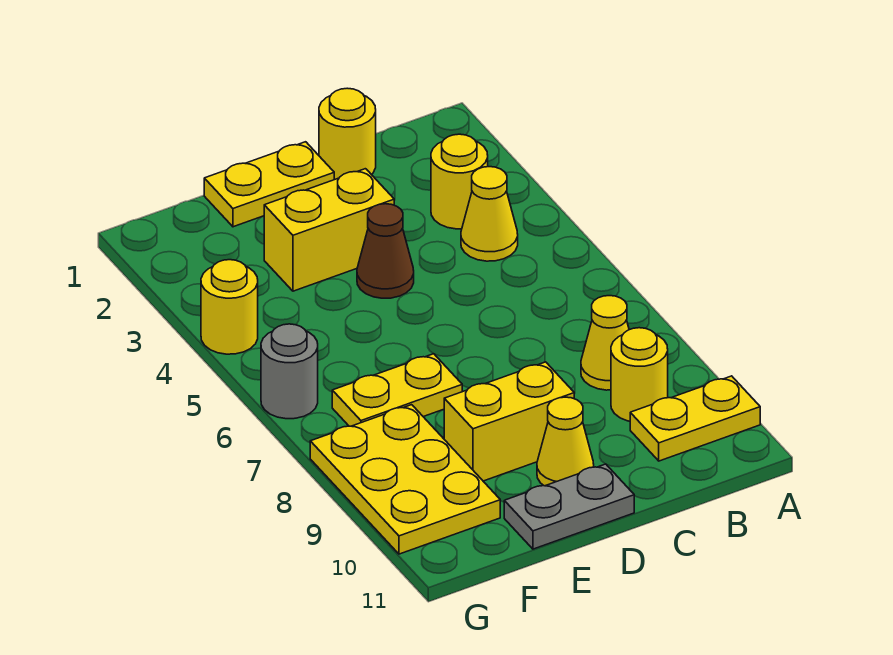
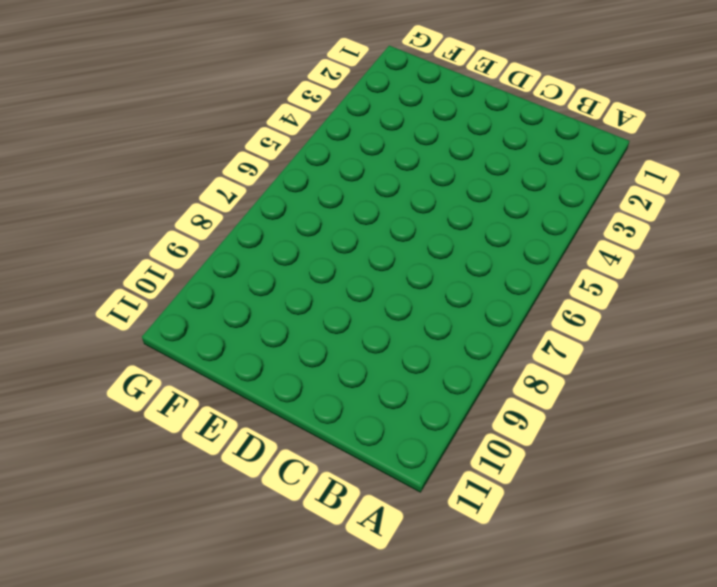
none -> yellow plate A10:B10 level 1
none -> yellow round brick B3 level 1
none -> yellow cone B4 level 1

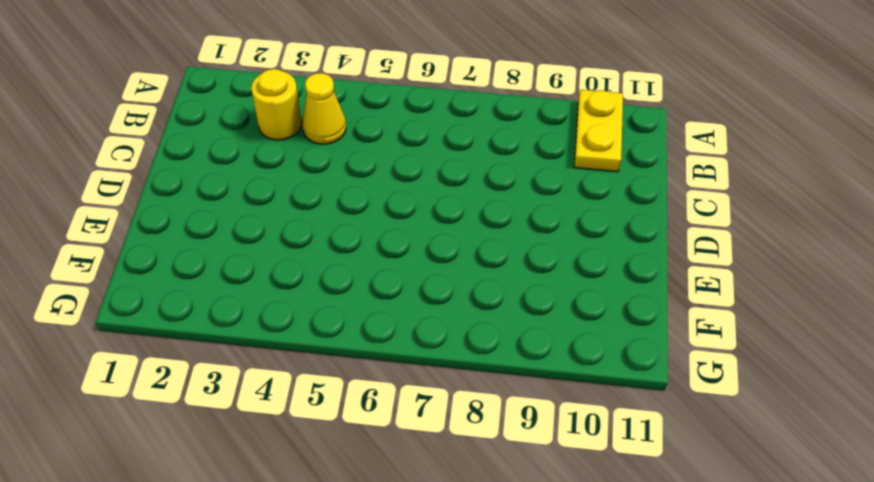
none -> yellow cone B8 level 1
none -> yellow round brick B9 level 1
none -> yellow round brick C1 level 1

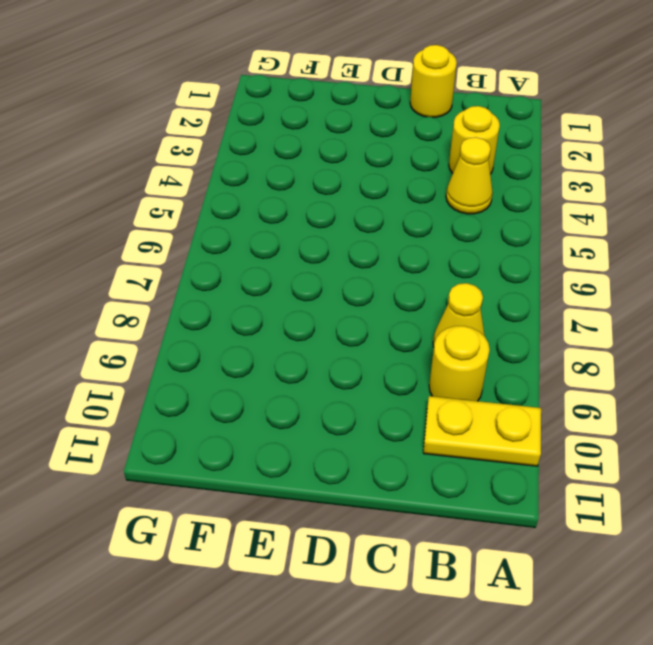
none -> yellow plate D1:E1 level 1
none -> yellow brick D3:E3 level 1
none -> brown cone D4 level 1

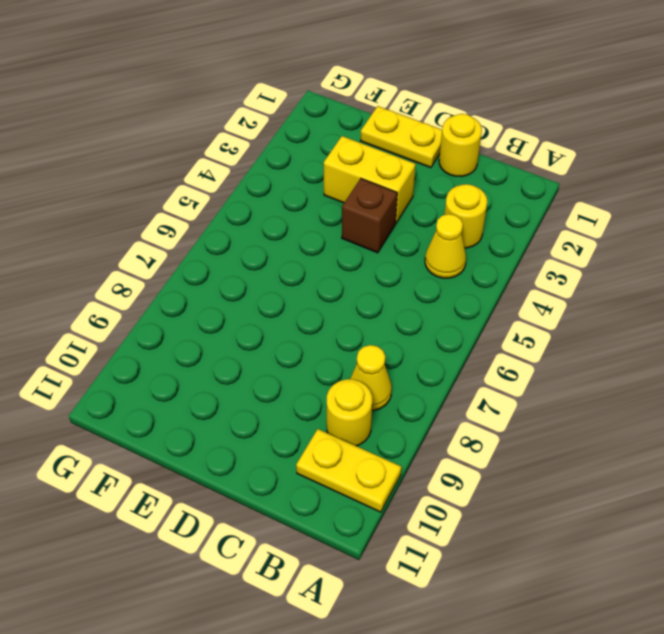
brown brick D4 level 1 -> brown cone D4 level 1
none -> yellow brick D9:E9 level 1
none -> yellow cone D10 level 1
none -> grey plate D11:E11 level 1

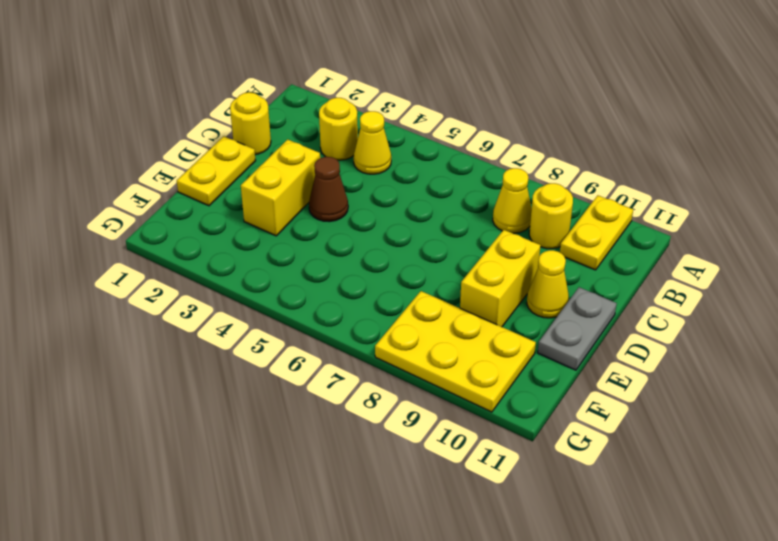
none -> yellow plate E7:F7 level 1
none -> yellow round brick G4 level 1
none -> grey round brick G6 level 1

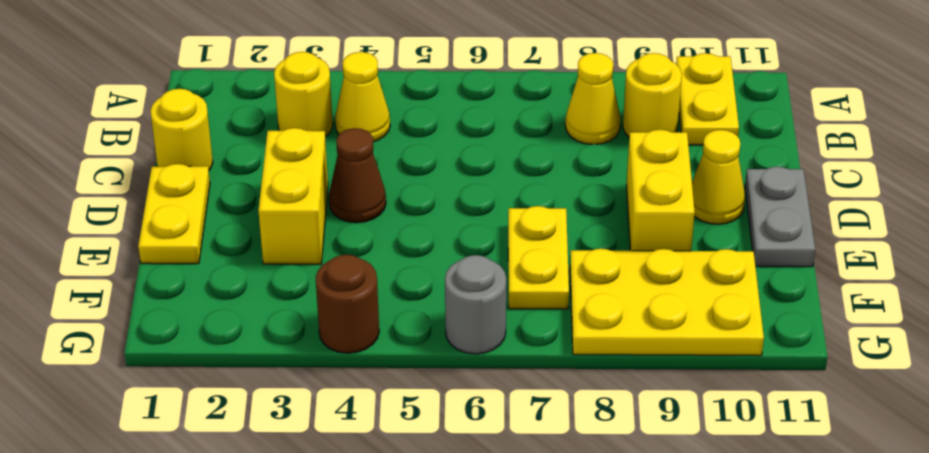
brown round brick G4 level 1 -> yellow round brick G4 level 1

